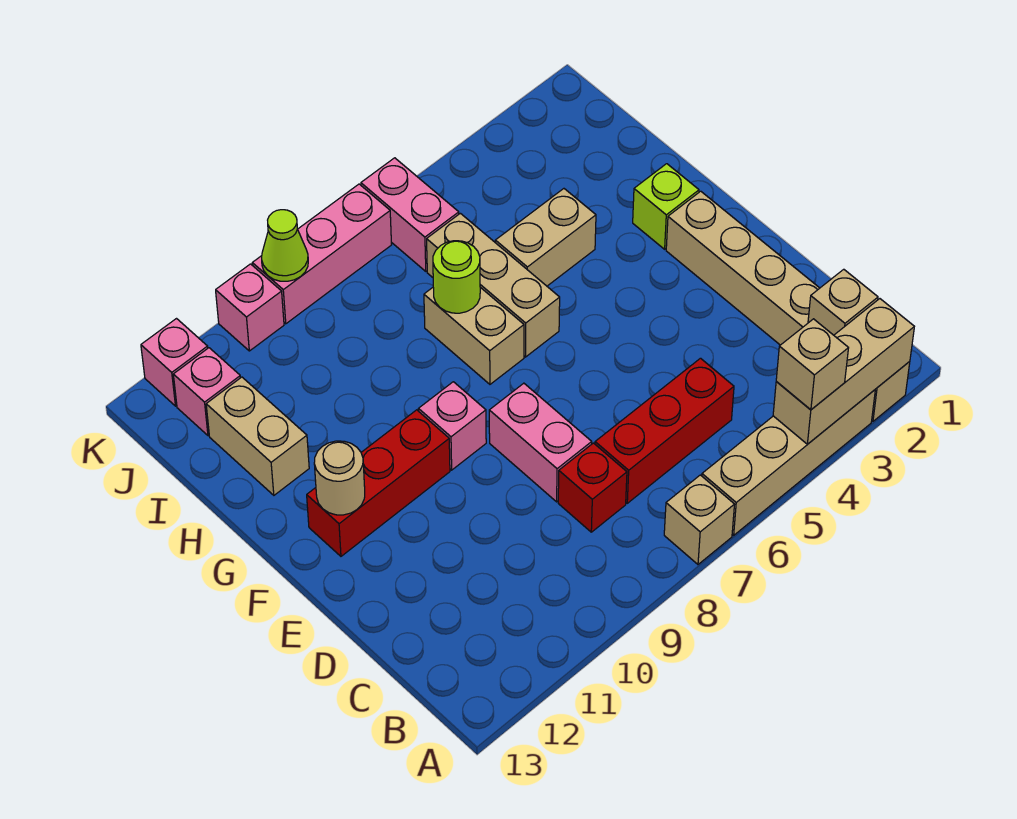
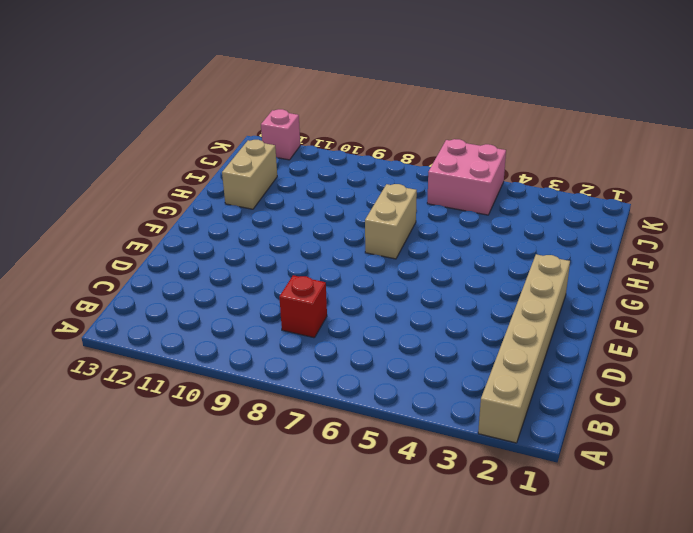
pink brick J5:K6 level 1 -> pink brick J6:K6 level 1
none -> tan brick A3:A6 level 1
none -> tan brick A7 level 1
none -> red brick C5:C7 level 1

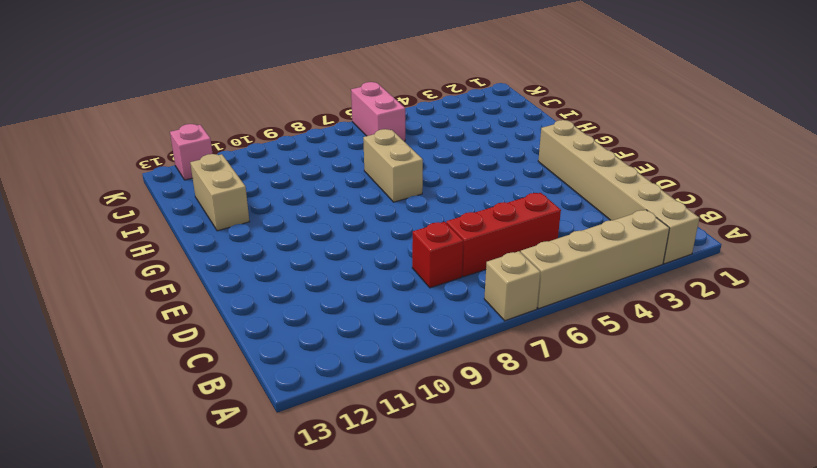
none -> pink brick D8:E8 level 1
none -> pink brick F9 level 1
none -> red brick F10:F12 level 1

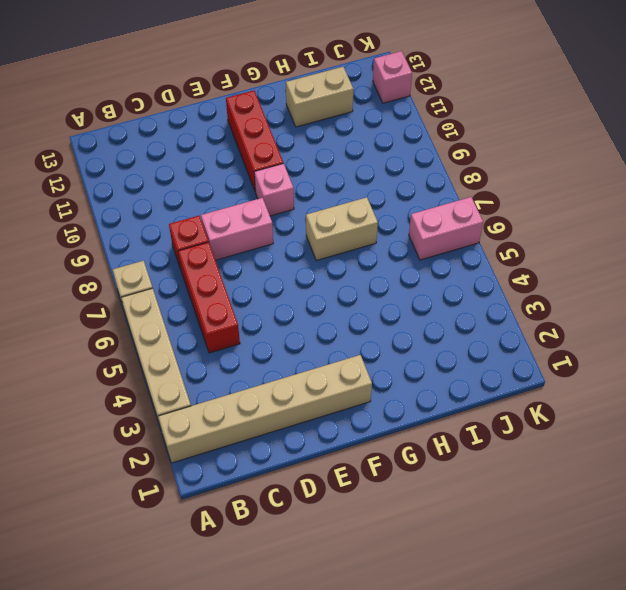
none -> lime brick G2 level 1
none -> tan brick G6:I6 level 1
none -> tan brick H4:H5 level 1

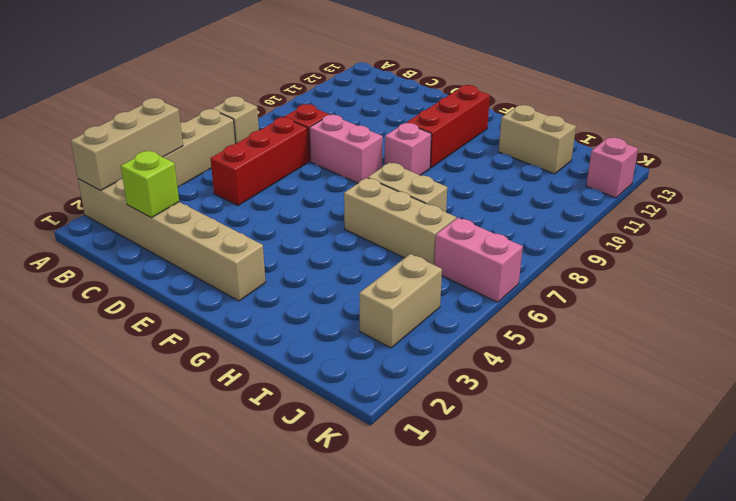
lime brick C2 level 2 -> lime brick G2 level 1
tan brick J3:J4 level 1 -> tan brick H4:H5 level 1
none -> pink brick J12 level 1
none -> pink brick K7:K9 level 1
none -> pink brick K10 level 1

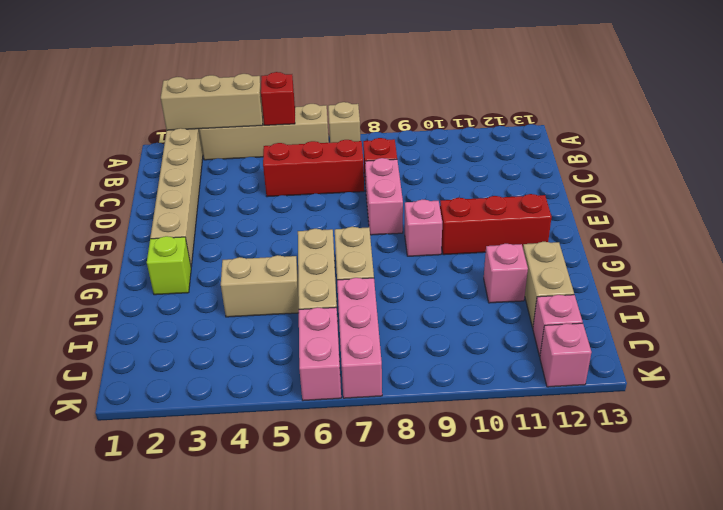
red brick A5 level 2 -> none
pink brick H11 level 1 -> pink brick K10 level 1
pink brick I7:K7 level 1 -> pink brick K7:K9 level 1
none -> tan brick B2 level 2
none -> tan round brick F12 level 2
none -> lime round brick H7 level 2

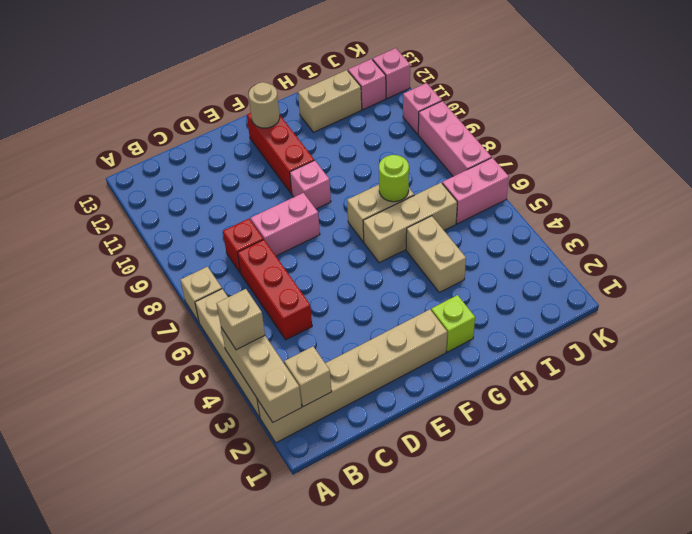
none -> lime cone K9 level 2

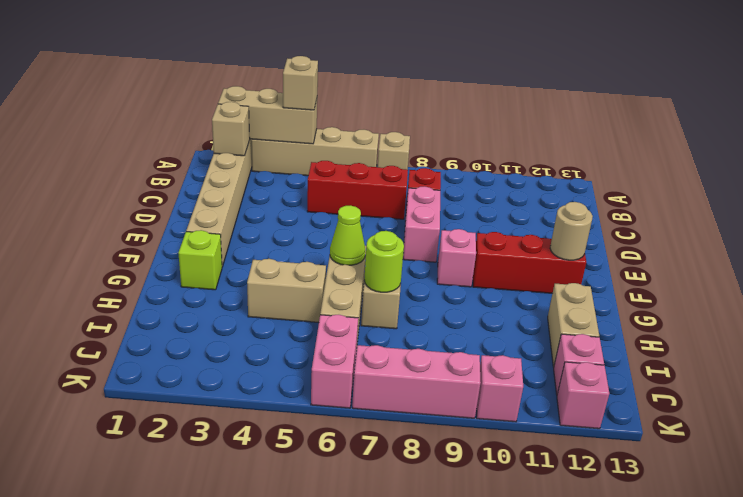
lime cone G6 level 2 -> lime cone K9 level 2

